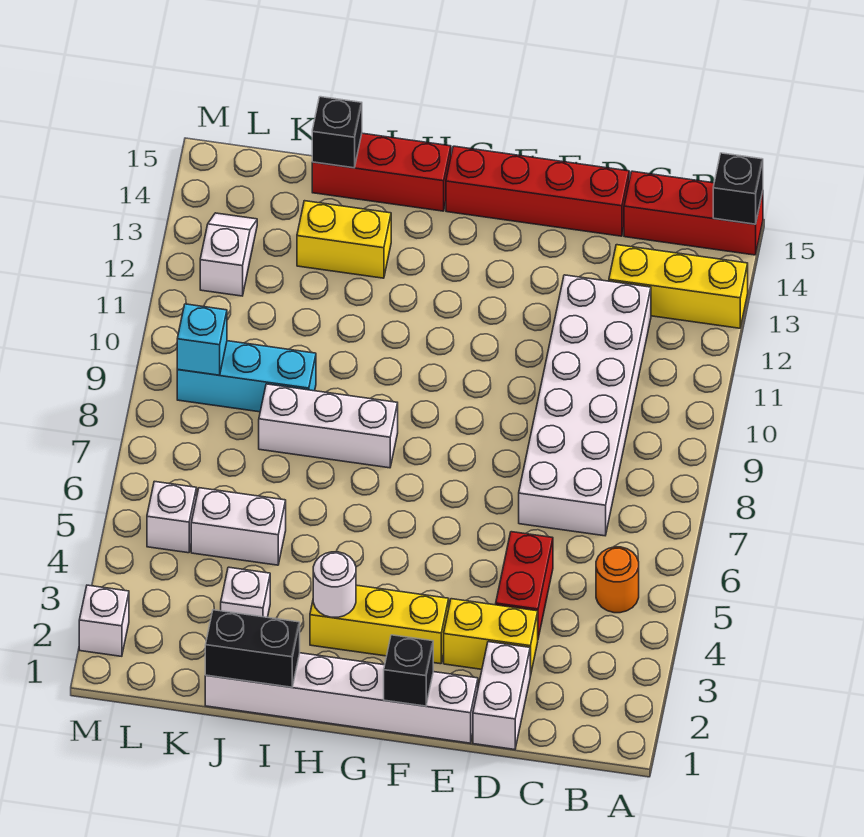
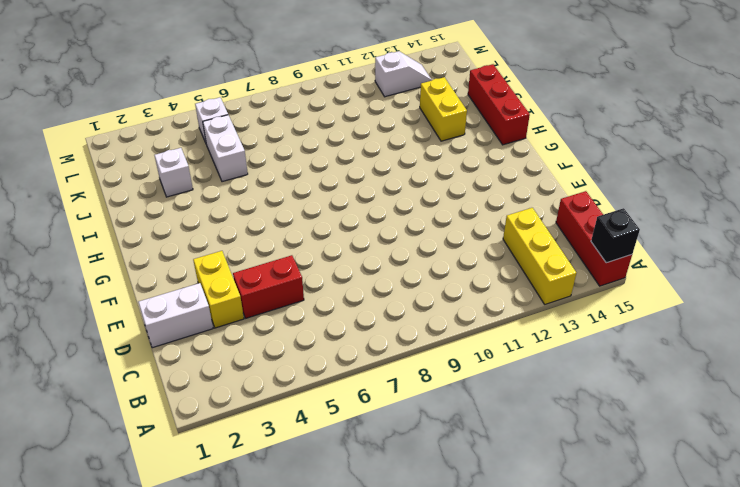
none -> orange round brick B5 level 1
none -> white brick C7:D12 level 1
none -> red brick D15:G15 level 1

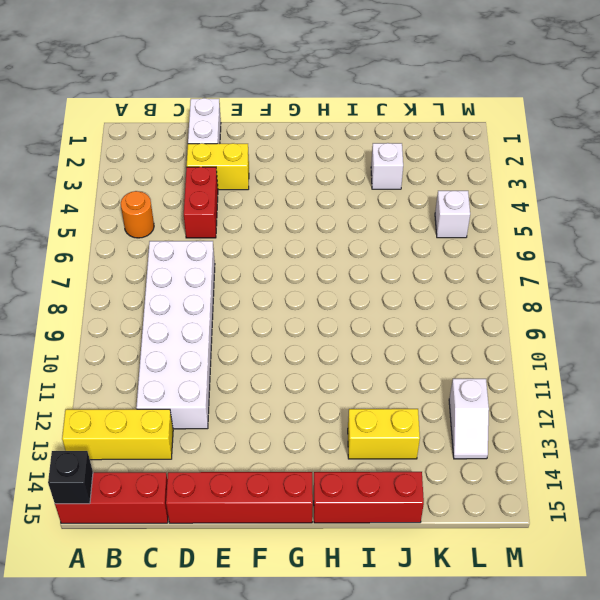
none -> white brick E1:J1 level 1
none -> yellow brick F3:H3 level 1
none -> white brick H8:J8 level 1

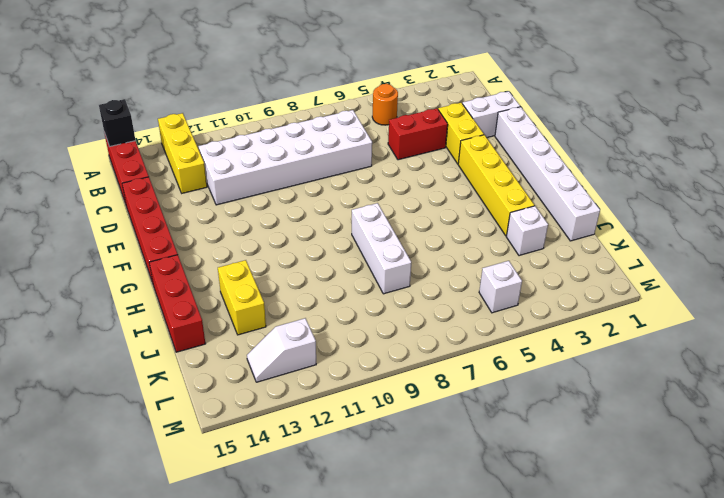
yellow brick F3:I3 level 1 -> yellow brick F3:H3 level 1
none -> white brick J5:K5 level 1
none -> cyan brick J9:L9 level 1
none -> white brick M2 level 1

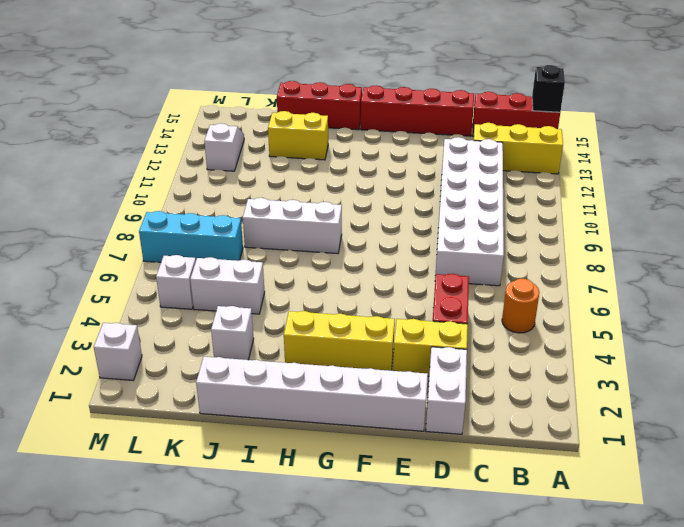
cyan brick K7:M7 level 1 -> cyan brick J9:L9 level 1
none -> black brick F1 level 2
none -> white round brick H3 level 2
none -> black brick I1:J1 level 2

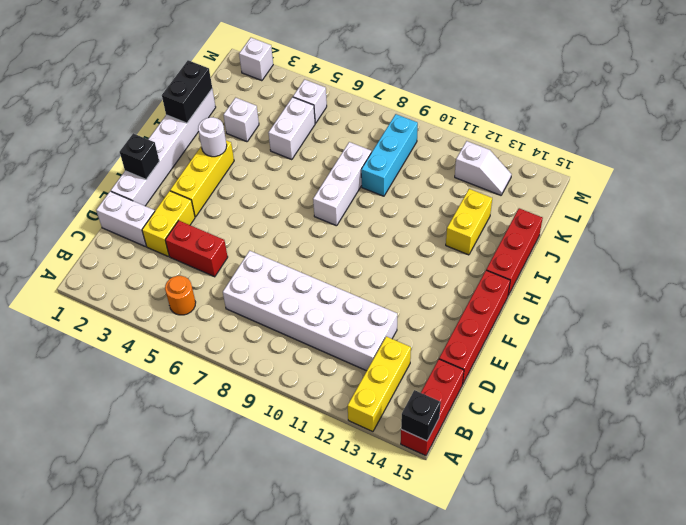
none -> black brick J15 level 2
none -> cyan brick L9 level 2

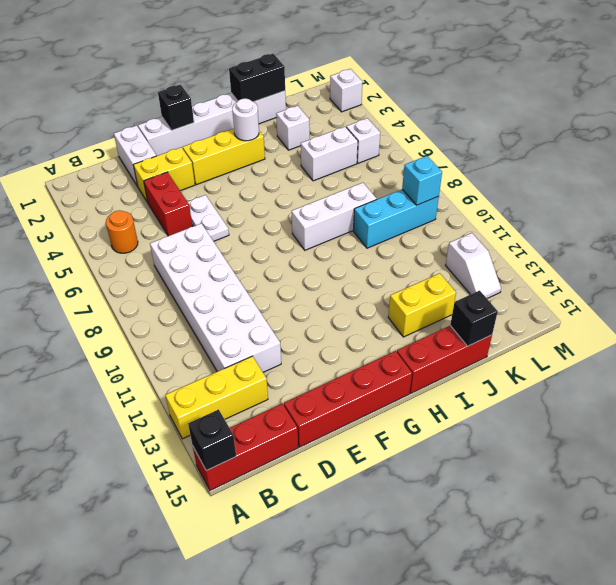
white plate E5:E6 level 1 -> none

